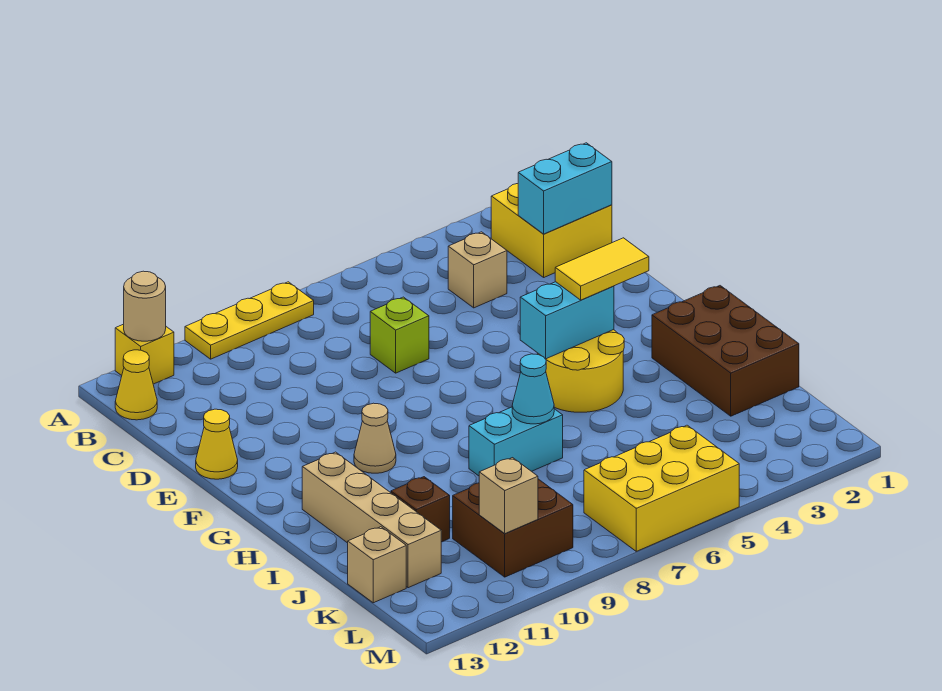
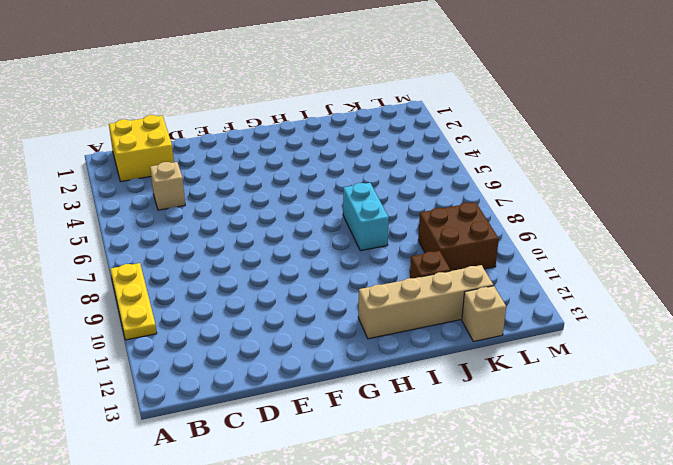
none -> yellow brick A12 level 1
none -> yellow cone B13 level 1
none -> lime brick D7 level 1

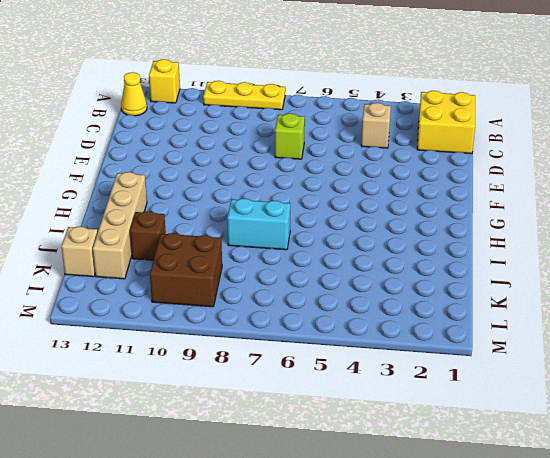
none -> yellow cone E13 level 1
none -> yellow round brick G4:H5 level 1
none -> tan cone G10 level 1

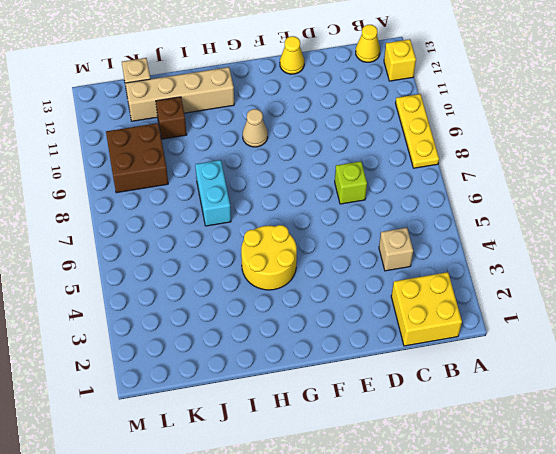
none -> brown brick H1:J2 level 1
none -> yellow brick L5:M7 level 1
none -> tan round brick A12 level 2

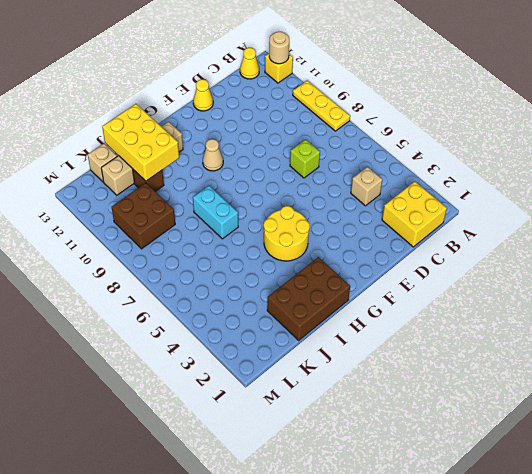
yellow brick I11:J13 level 2 -> yellow brick L5:M7 level 1
none -> cyan brick C1:C2 level 2
none -> cyan brick G4:G5 level 2
none -> cyan cone I7 level 2

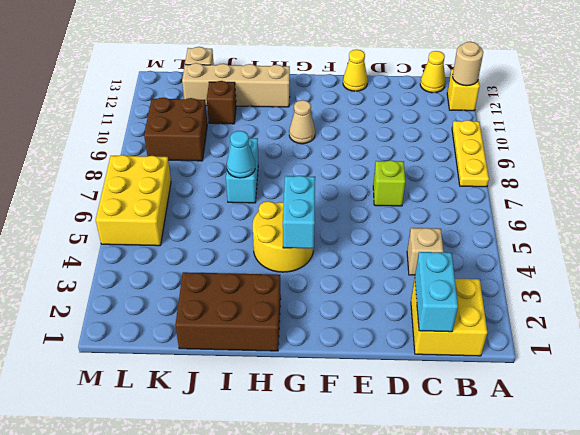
none -> tan brick L10 level 2
none -> yellow tile G3:G4 level 3

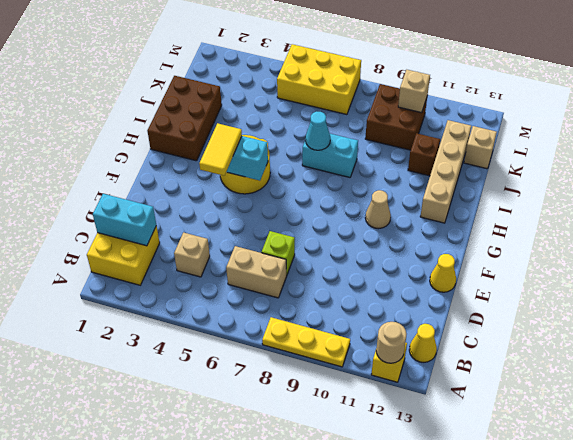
tan brick C6:C7 level 1 -> none
yellow tile F4:G4 level 3 -> yellow tile G3:G4 level 3

